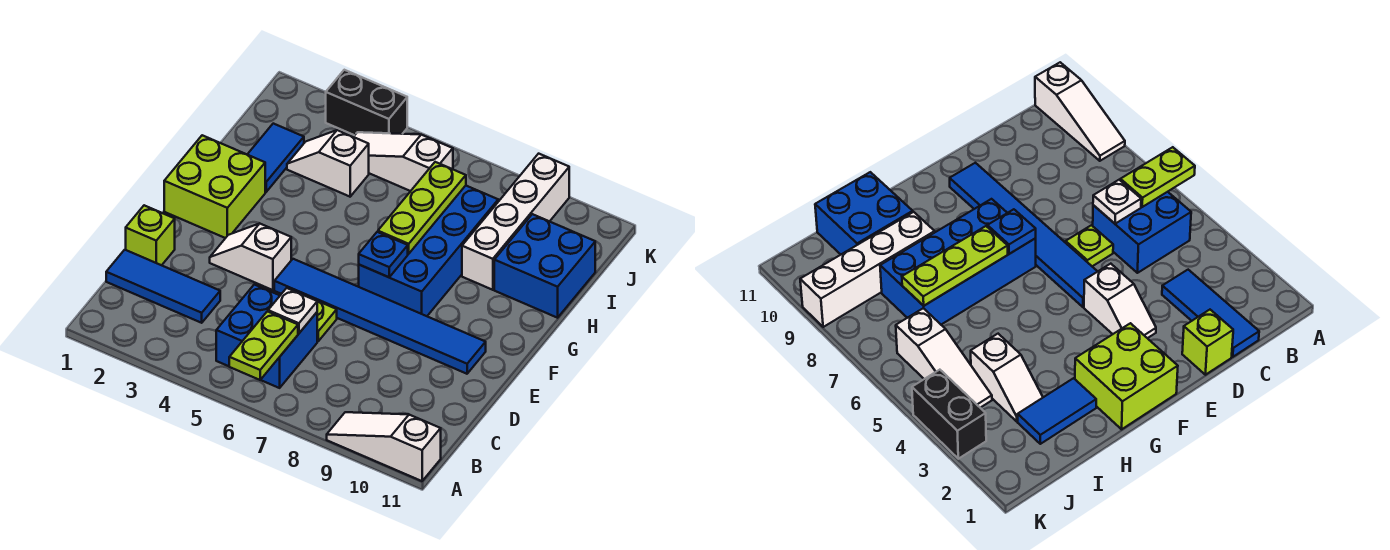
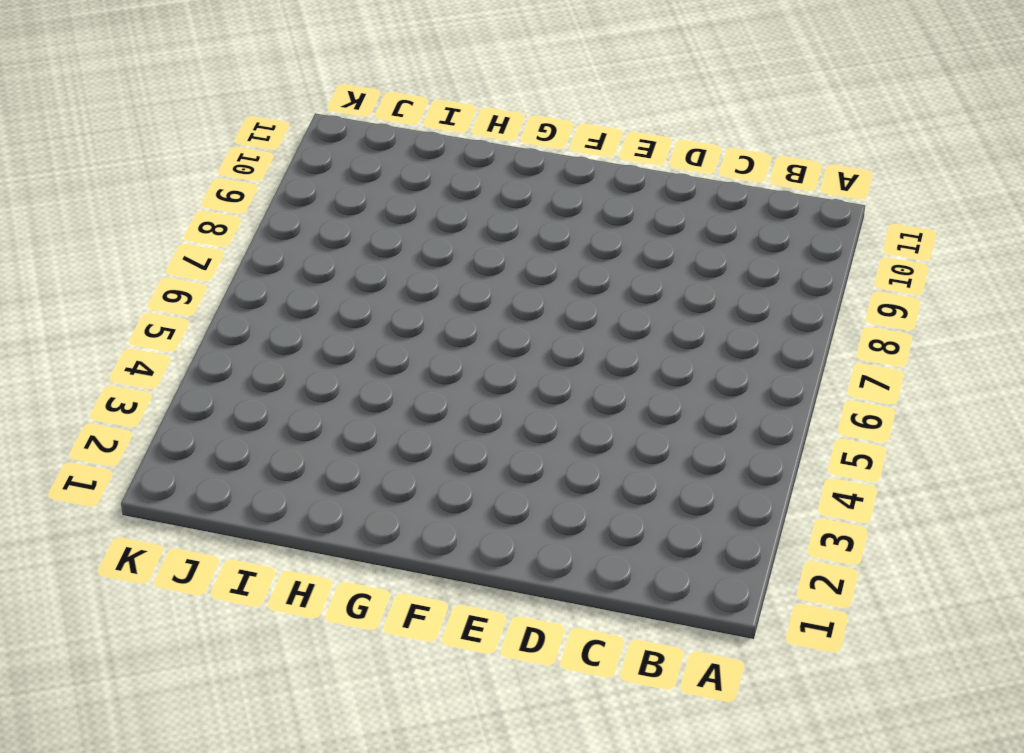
none -> white slope A9:A11 level 1 top 11
none -> blue brick B5:C6 level 1
none -> blue tile C1:C3 level 1

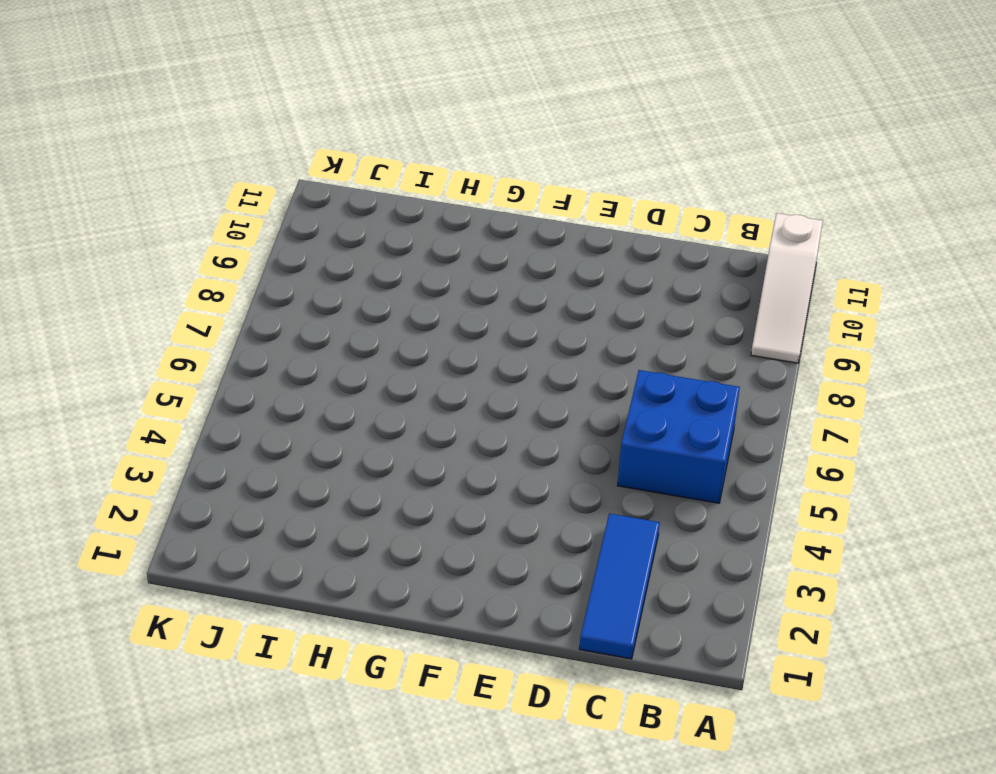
none -> lime brick D1 level 1
none -> lime plate D6 level 1
none -> white slope E3:E4 level 1 top 4

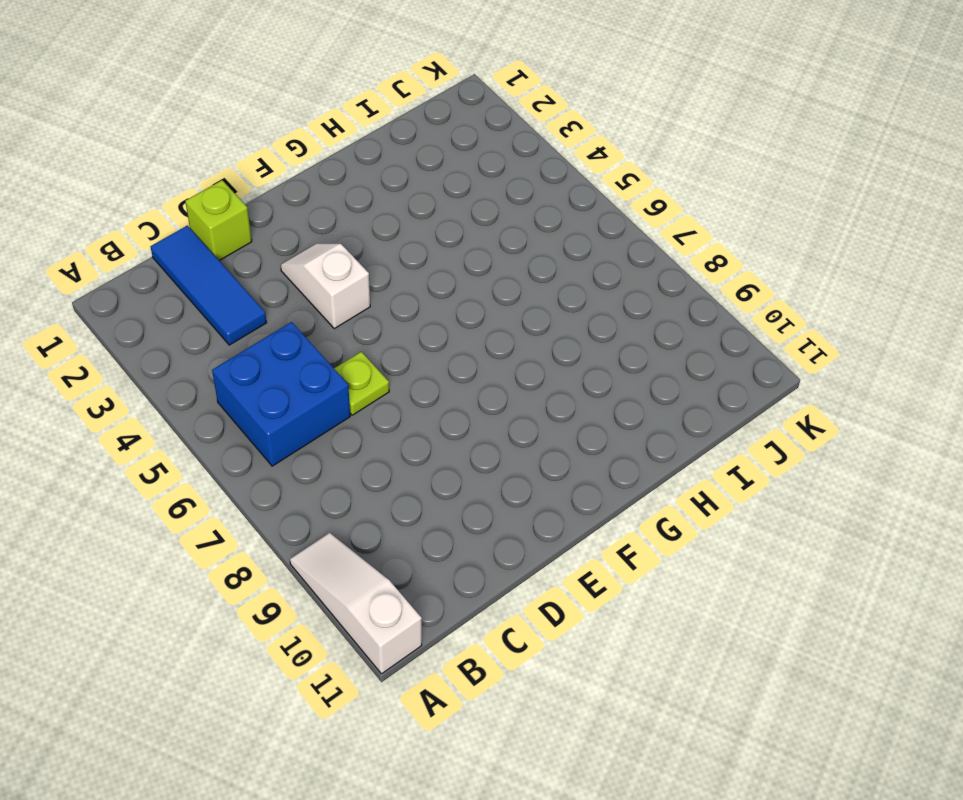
none -> blue tile E5:E10 level 1
none -> lime brick F1:G2 level 1
none -> blue brick F7:I8 level 1

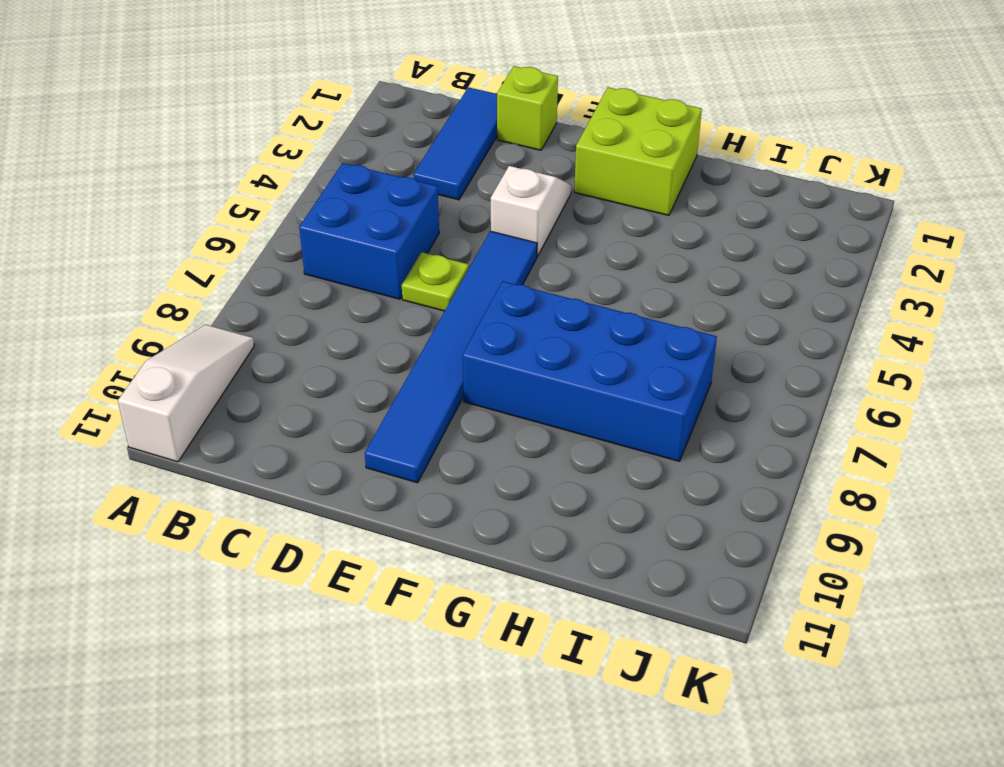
none -> blue tile H2:I2 level 1
none -> white brick H9:K9 level 1
none -> blue brick H10:I11 level 1

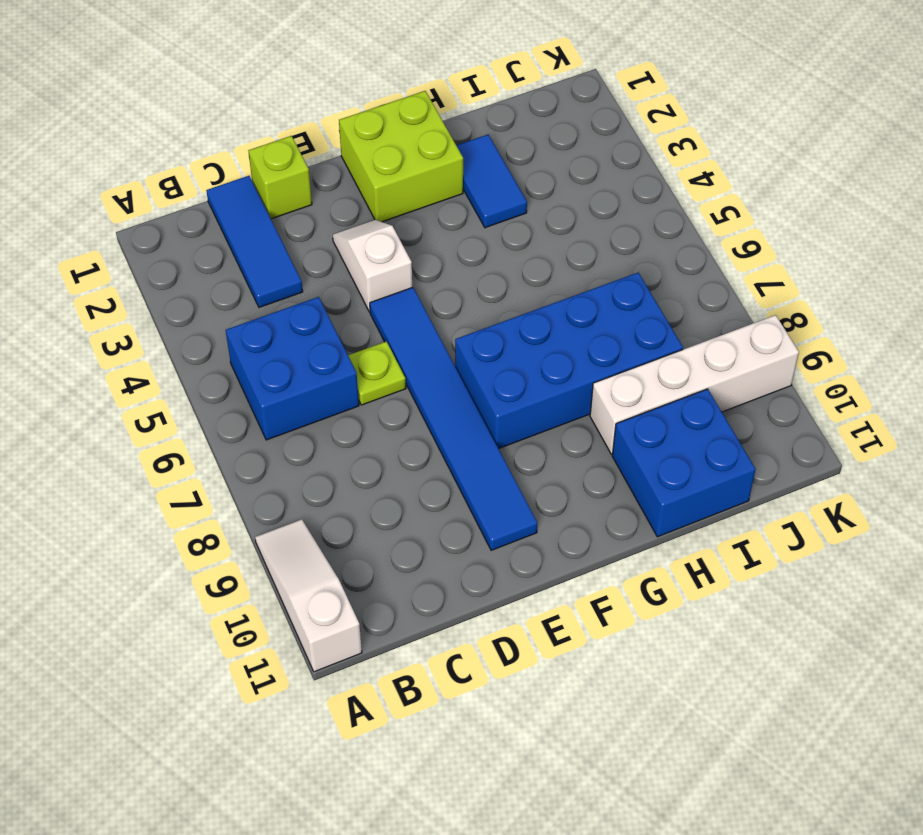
blue tile H2:H3 level 1 -> blue tile H2:I2 level 1
none -> white slope I3:I4 level 1 top 4
none -> white slope J4:J6 level 1 top 6
none -> black brick K3:K4 level 1

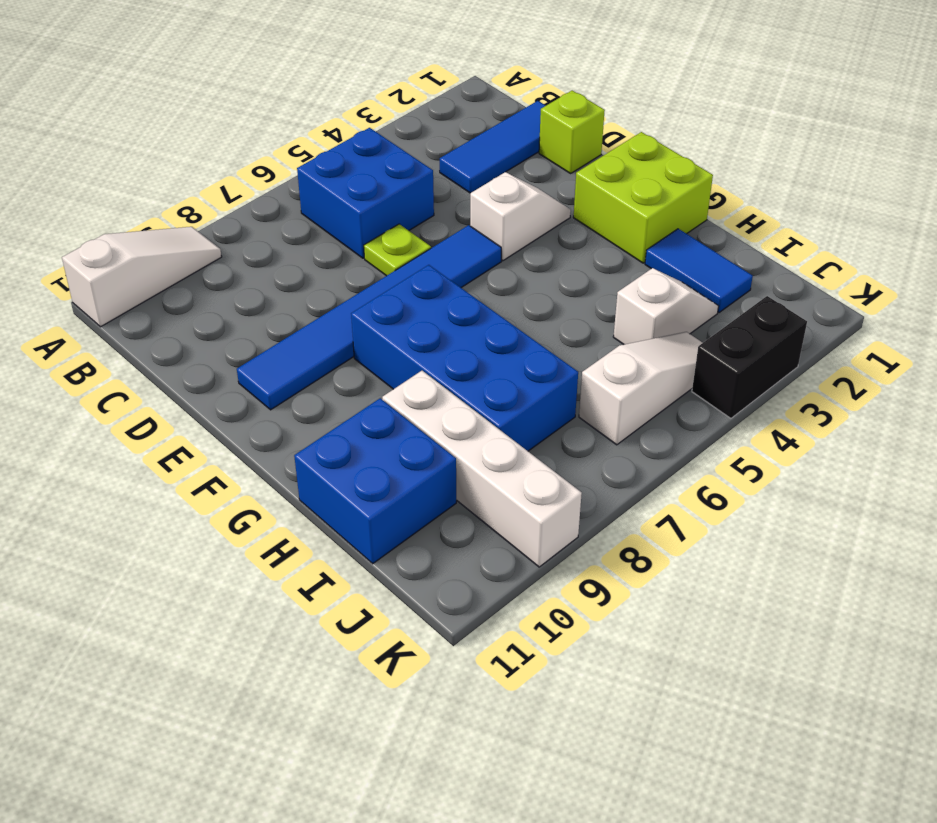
none -> lime plate A6:B6 level 2
none -> white plate C6 level 2
none -> blue plate F7 level 2

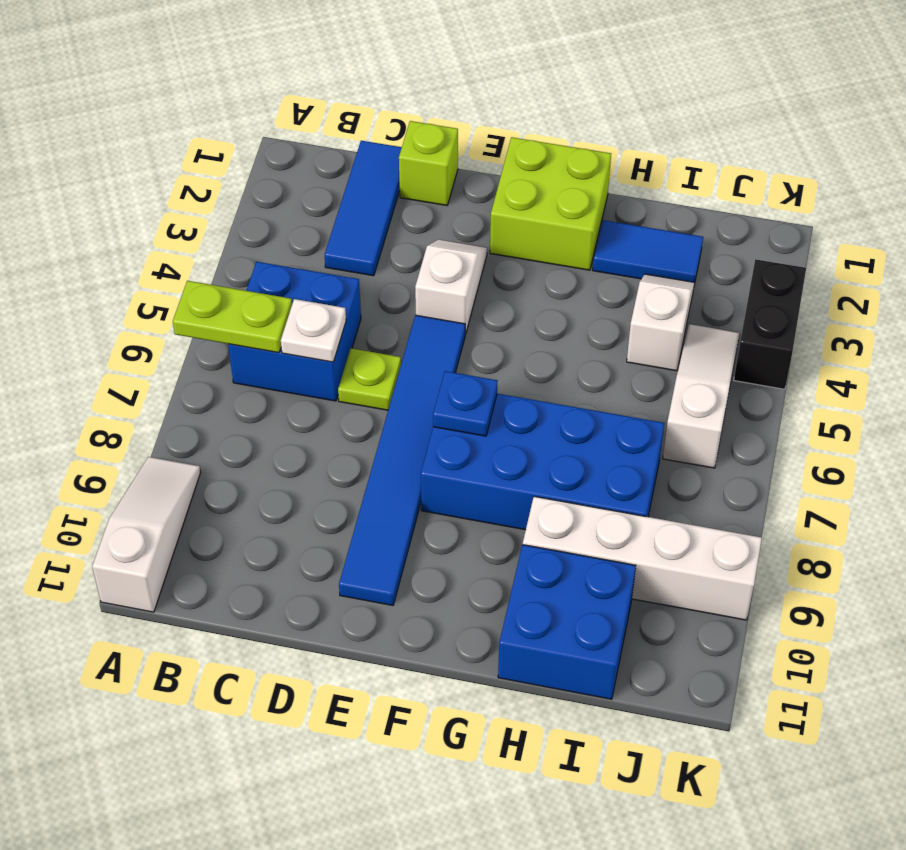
none -> lime plate G7:I7 level 2

